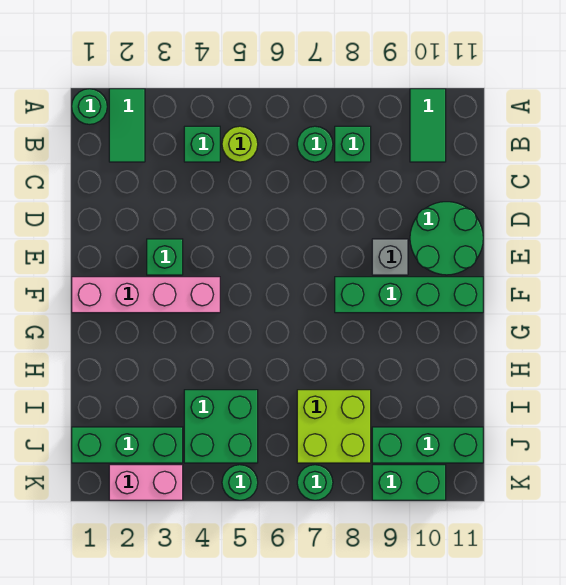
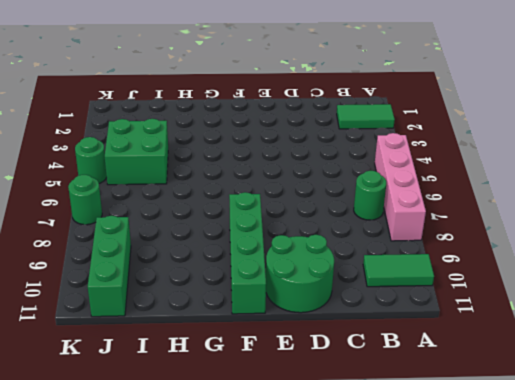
pink brick A5:A8 level 1 -> pink brick F1:F4 level 1
none -> green round brick A1 level 1
none -> green brick B4 level 1
none -> lime round brick B5 level 1

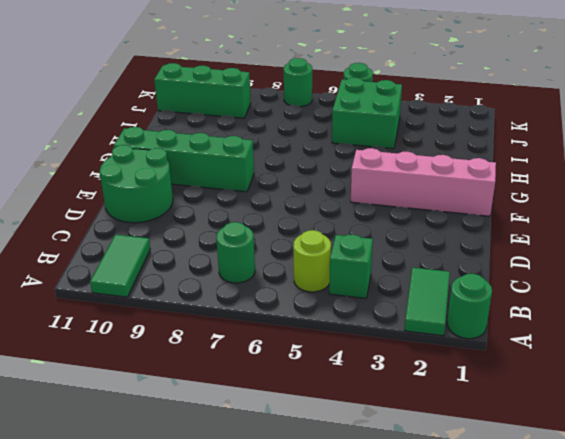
none -> green brick B8 level 1
none -> green brick E3 level 1
none -> grey brick E9 level 1

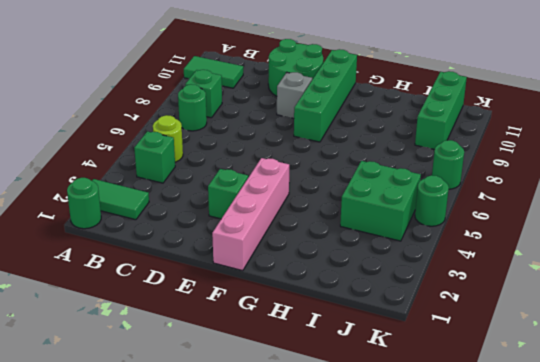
none -> lime brick I7:J8 level 1
none -> green brick J1:J3 level 1
none -> pink brick K2:K3 level 1

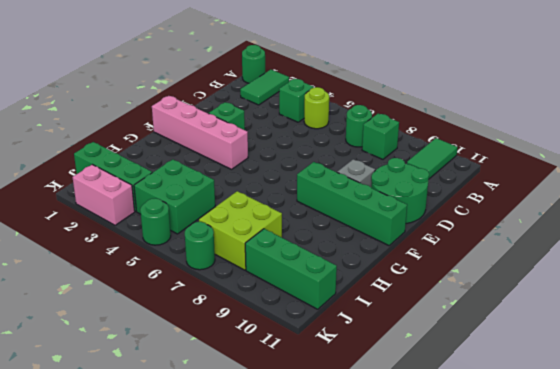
none -> green brick K9:K10 level 1

